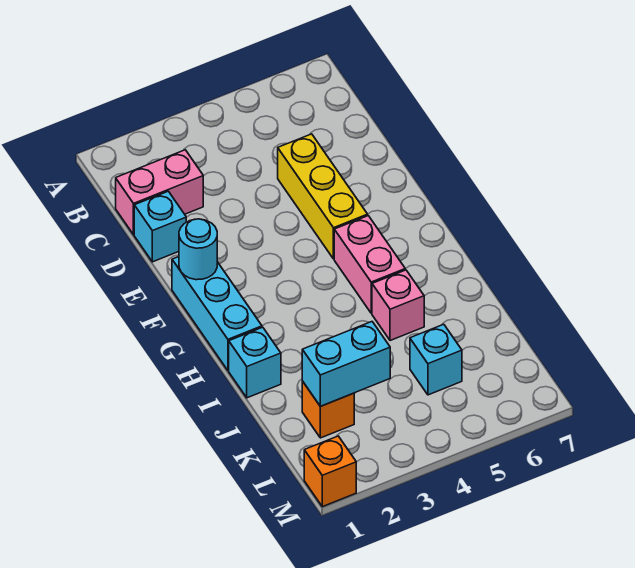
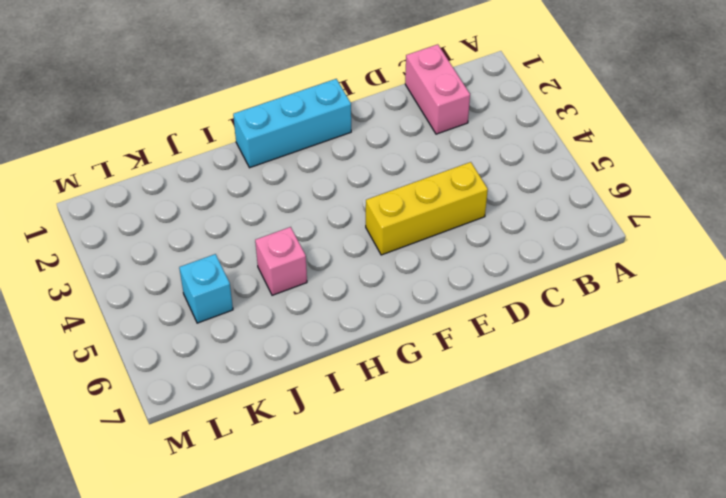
none -> cyan brick D1 level 1
none -> pink brick G5:H5 level 1
none -> cyan brick I1 level 1

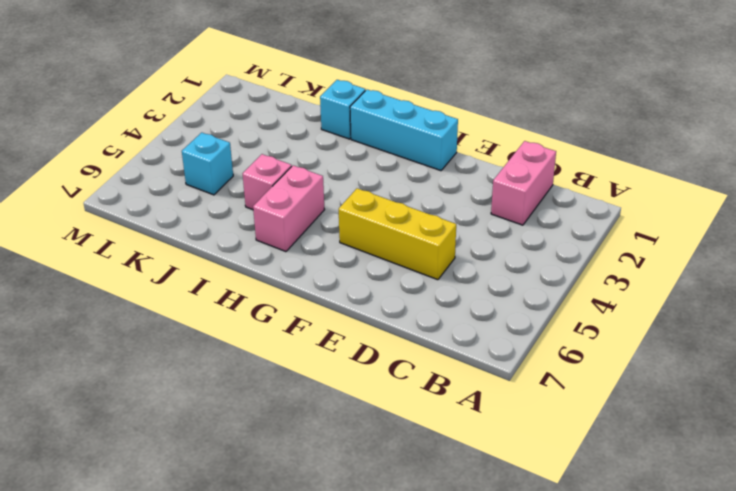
pink brick H5:H6 level 1 -> pink brick G5:H5 level 1
none -> cyan brick D1 level 1
none -> orange brick K2 level 1
none -> orange brick M1 level 1

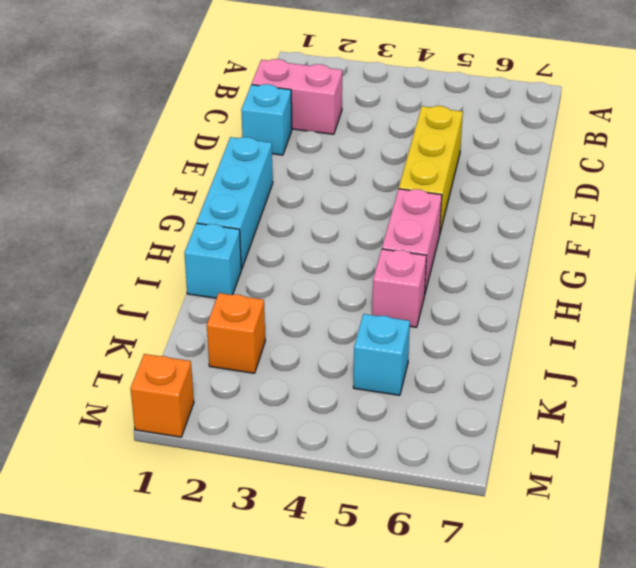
none -> cyan round brick F1 level 2
none -> cyan brick K2:K3 level 2

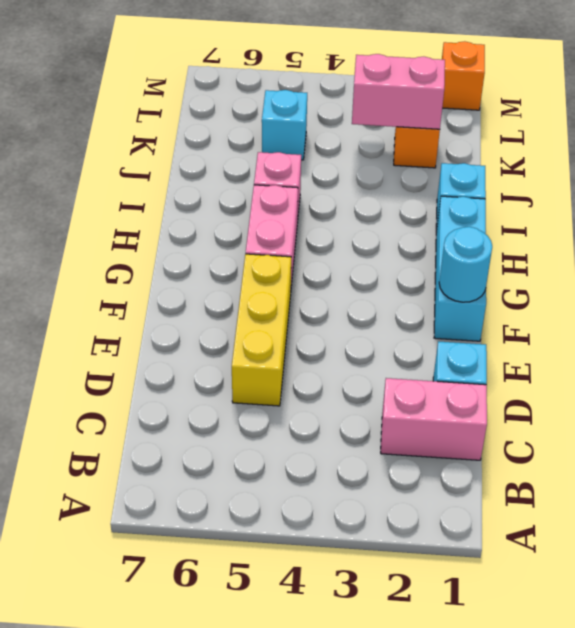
pink brick K2:K3 level 2 -> cyan brick K2:K3 level 2

